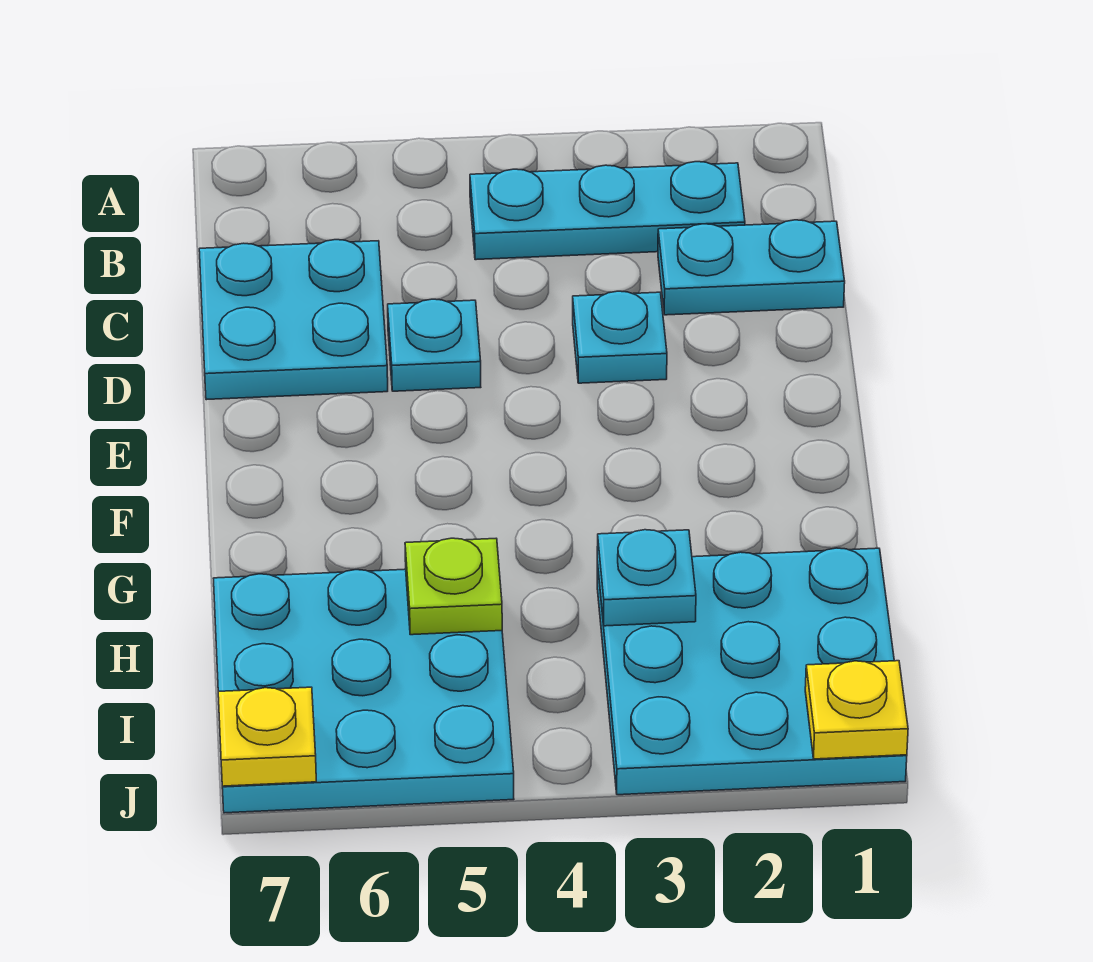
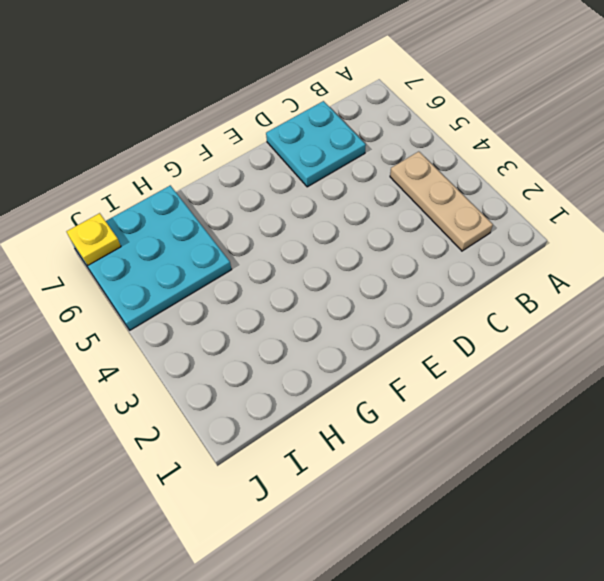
tan plate B2:B4 level 1 -> cyan plate B2:B4 level 1
none -> cyan plate C1:C2 level 1
none -> cyan plate D3 level 1

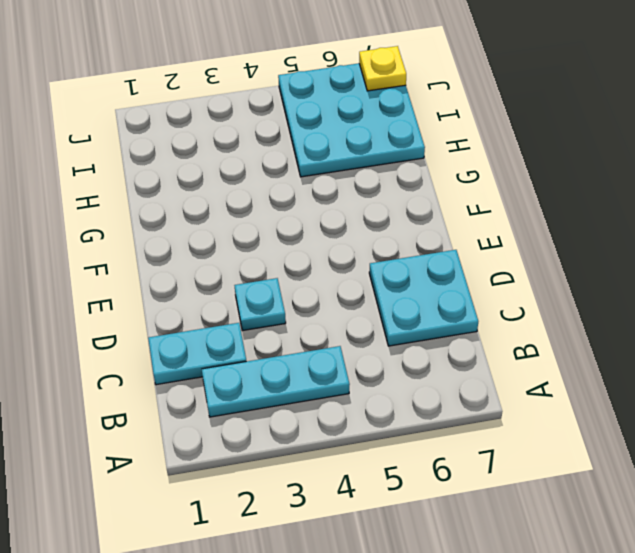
none -> cyan plate D5 level 1
none -> cyan plate H1:J3 level 1

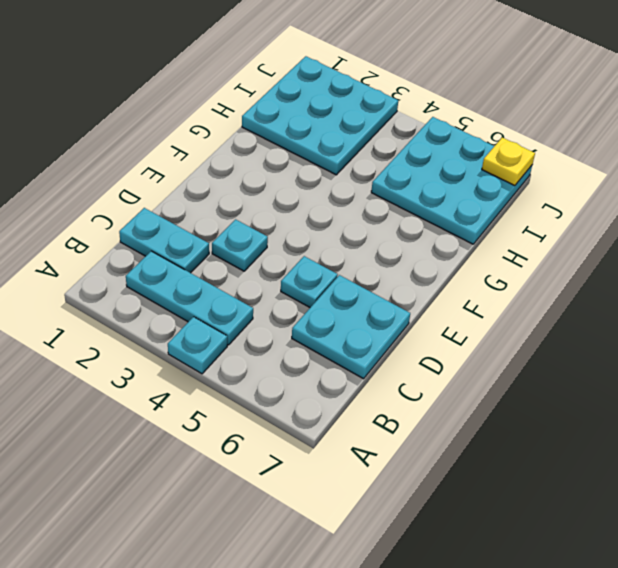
cyan plate A4 level 1 -> cyan plate H3 level 2
none -> lime plate H5 level 2
none -> yellow plate J1 level 2

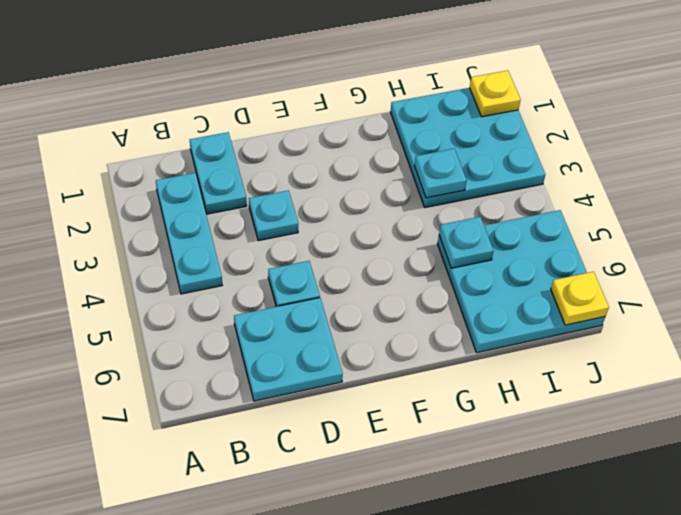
cyan plate H5 level 2 -> lime plate H5 level 2

